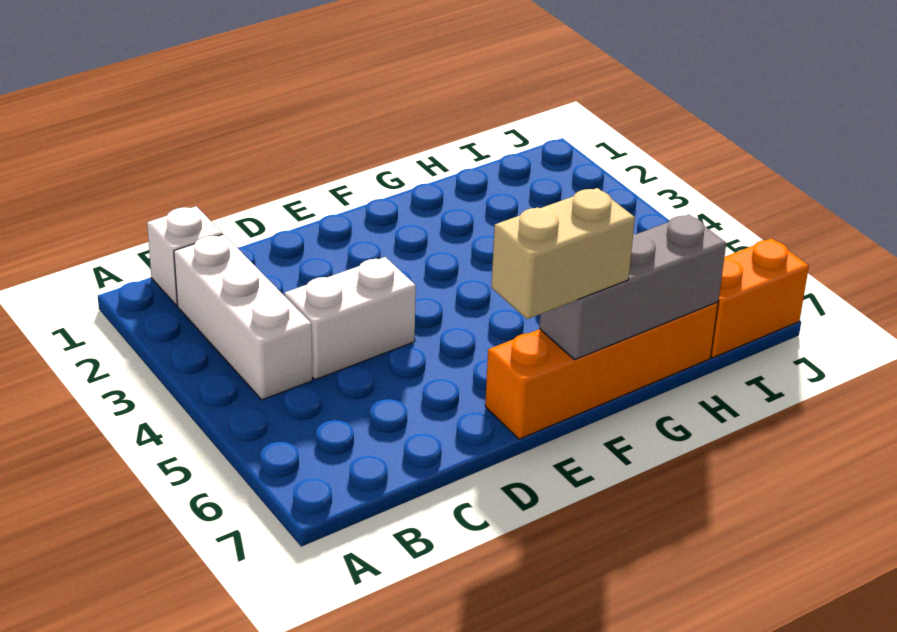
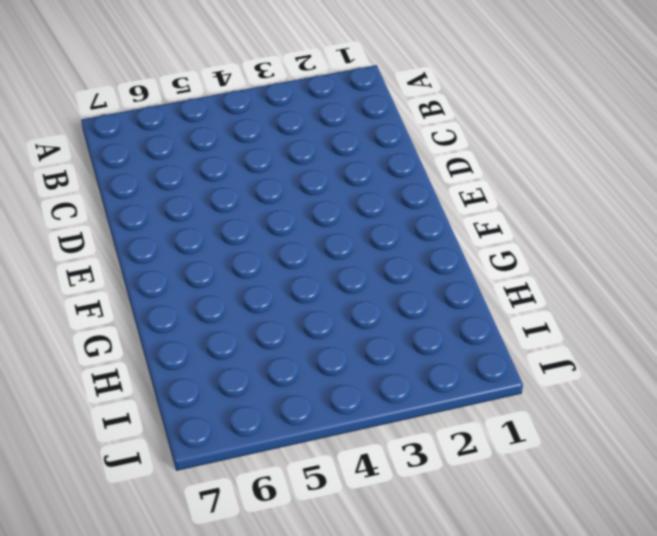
none -> white brick B1 level 1
none -> white brick B2:B4 level 1

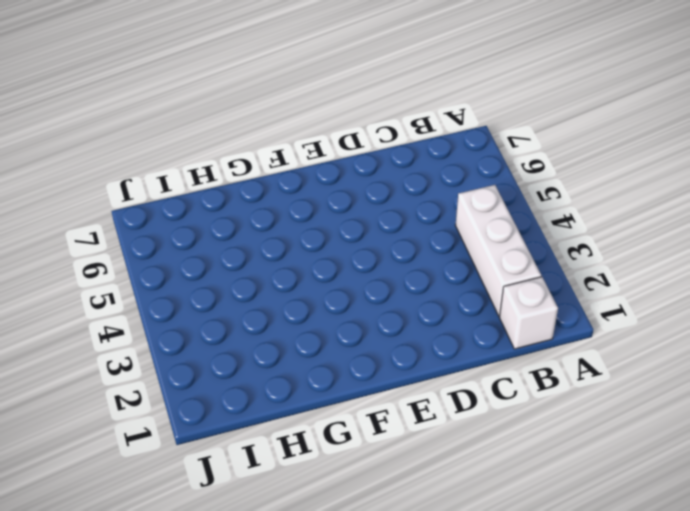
none -> white brick C4:D4 level 1
none -> orange brick E7:H7 level 1

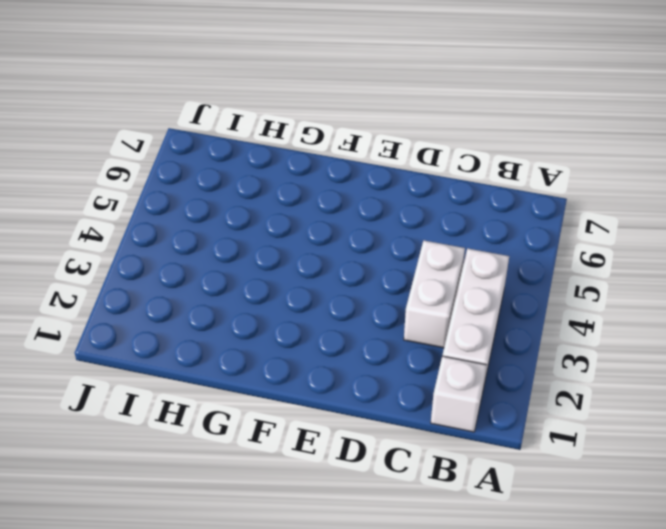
white brick C3:C4 level 1 -> white brick C4:D4 level 1
none -> orange brick E7:H7 level 1
none -> orange brick I7:J7 level 1

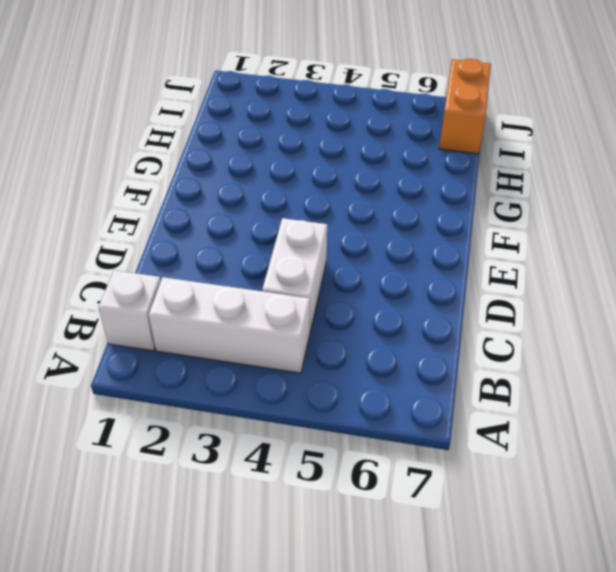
none -> orange brick E7:H7 level 1
none -> grey brick F7:H7 level 2

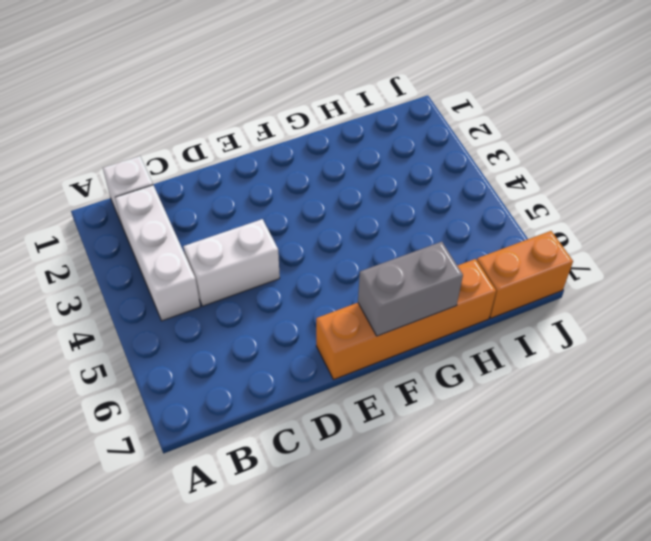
grey brick F7:G7 level 2 -> grey brick F7:H7 level 2
none -> tan brick E7:F7 level 3

